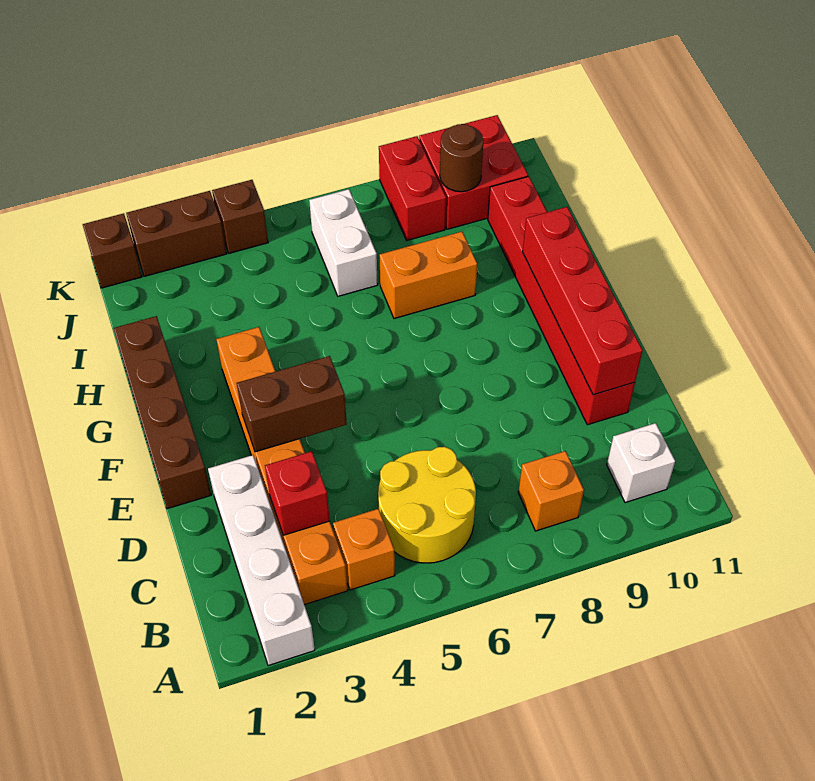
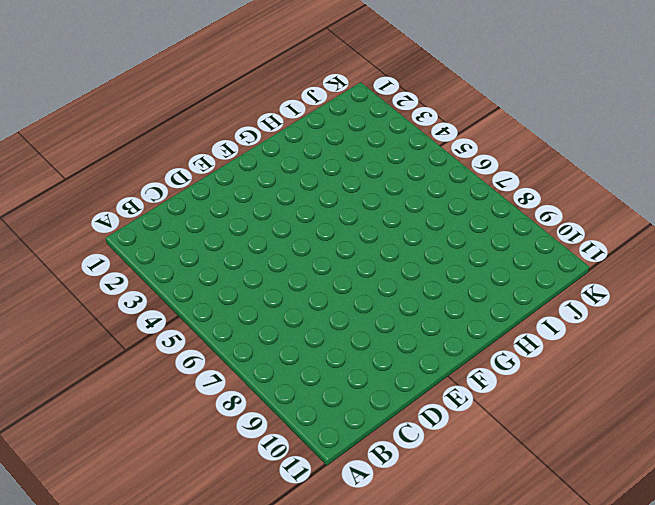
none -> white brick A2:D2 level 1
none -> orange brick B3:G3 level 1
none -> orange brick B4 level 1

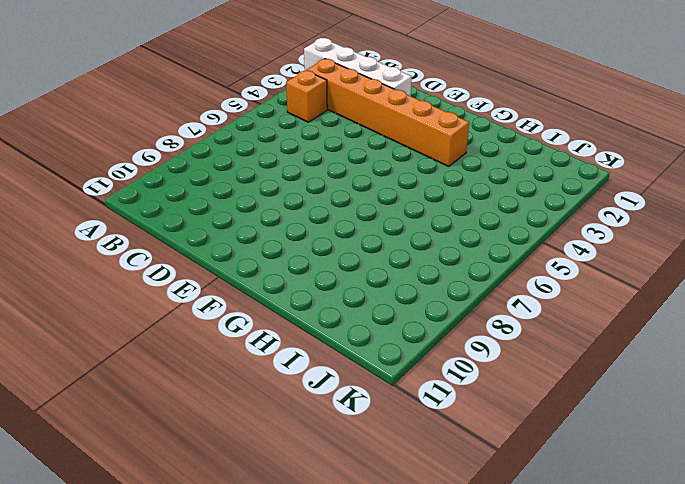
none -> yellow round brick B5:C6 level 1
none -> orange brick B8 level 1
none -> white brick B10 level 1

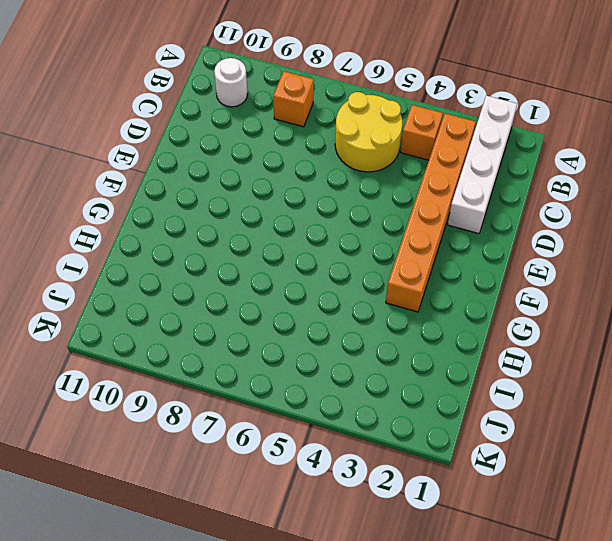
white round brick B10 level 1 -> white brick B10 level 1
none -> red brick D10:I10 level 1
none -> brown brick E1:H1 level 1
none -> orange brick H7:H8 level 1

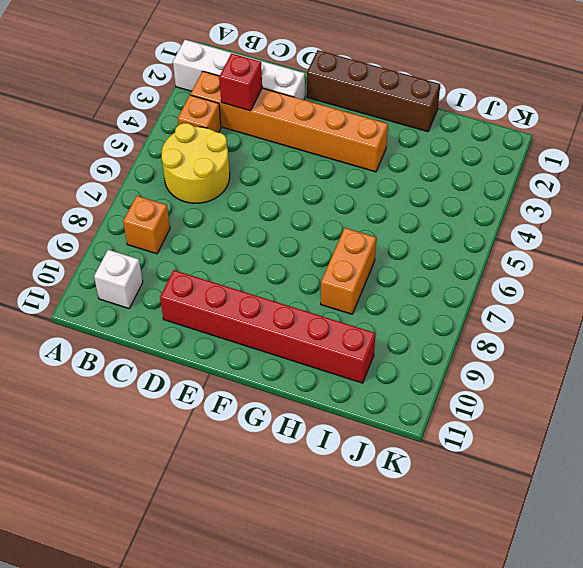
none -> white brick I6:J6 level 1
none -> red brick J8:K8 level 1
none -> red brick J9:K10 level 1

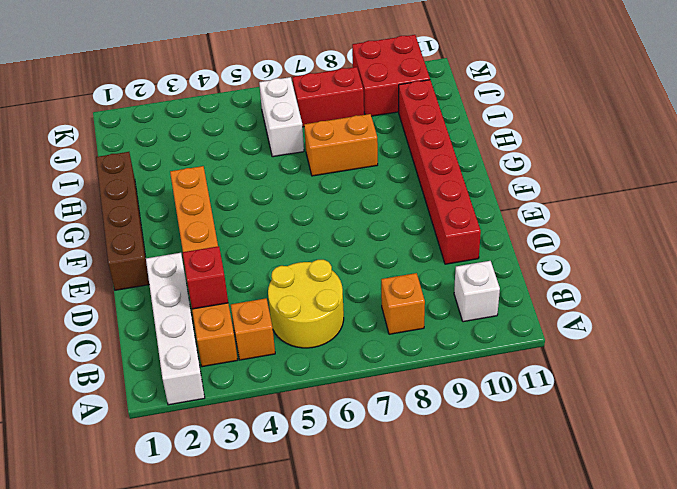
red brick J7:J8 level 1 -> red brick J8:K8 level 1
none -> brown brick K1 level 1
none -> brown brick K2:K3 level 1
none -> brown brick K4 level 1

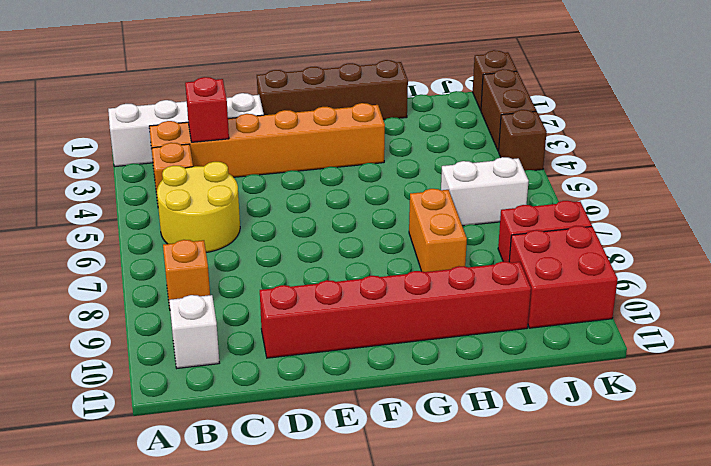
none -> red brick D10:G10 level 2
none -> brown brick E3:E4 level 2
none -> brown round brick J9 level 2

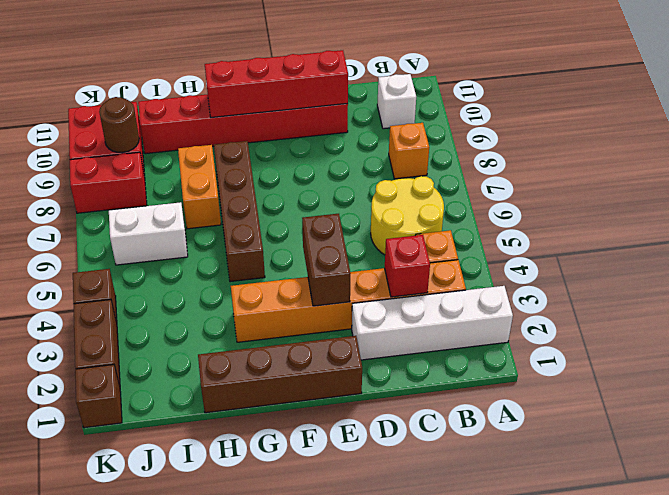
brown brick G5:G8 level 1 -> none

